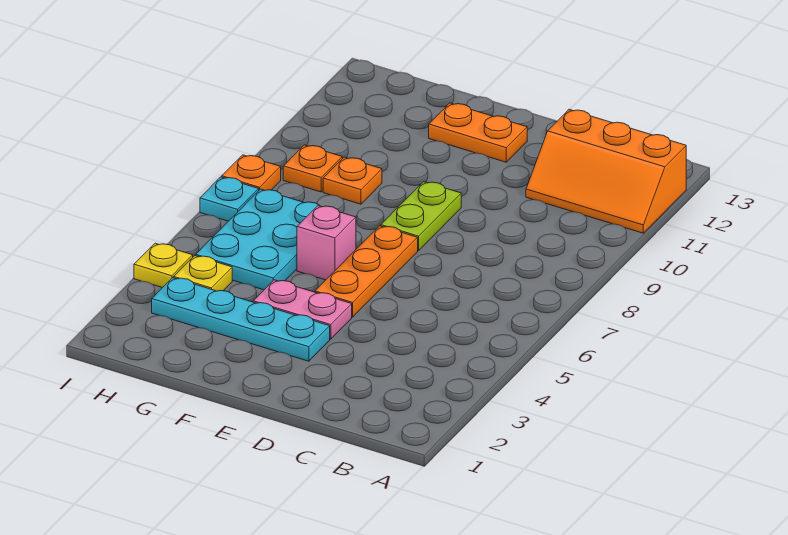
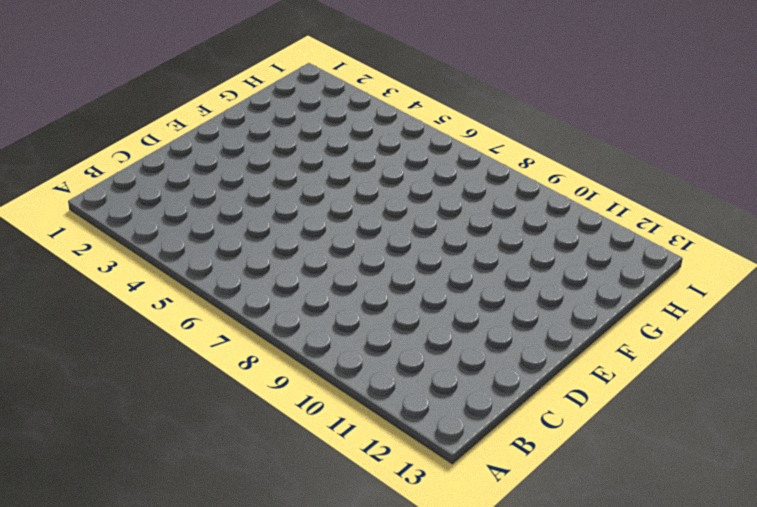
none -> orange slope A11:C12 level 1 top 12
none -> cyan plate E3:H3 level 1
none -> pink plate E4:F4 level 1

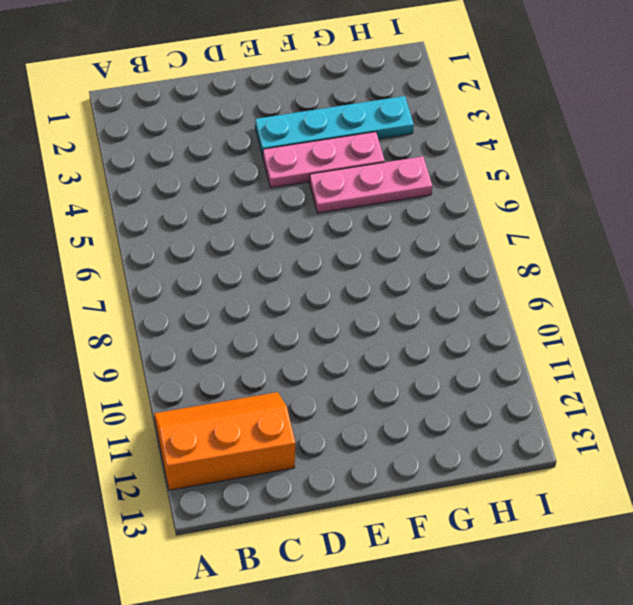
pink plate E4:G4 level 1 -> pink plate E4:F4 level 1
pink plate F5:H5 level 1 -> cyan plate G5:H7 level 1
none -> orange plate E5:E7 level 1
none -> lime plate E8:E9 level 1
none -> orange plate E12:F12 level 1

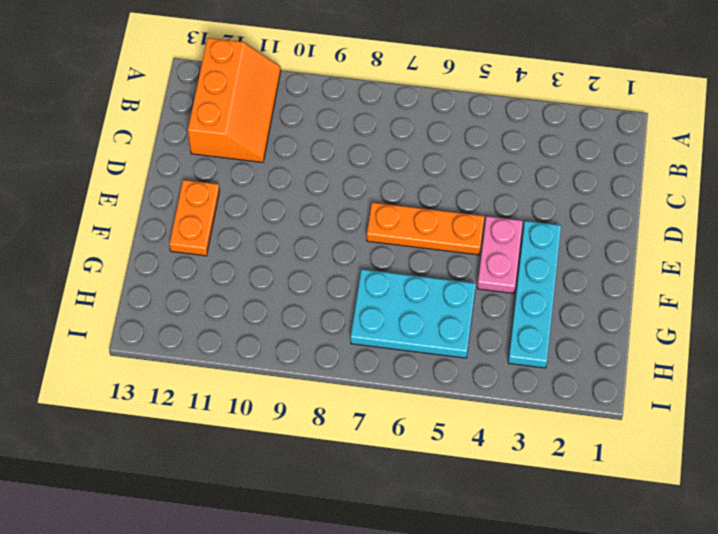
none -> lime plate E8:E9 level 1
none -> pink brick F6 level 1
none -> orange plate G9 level 1

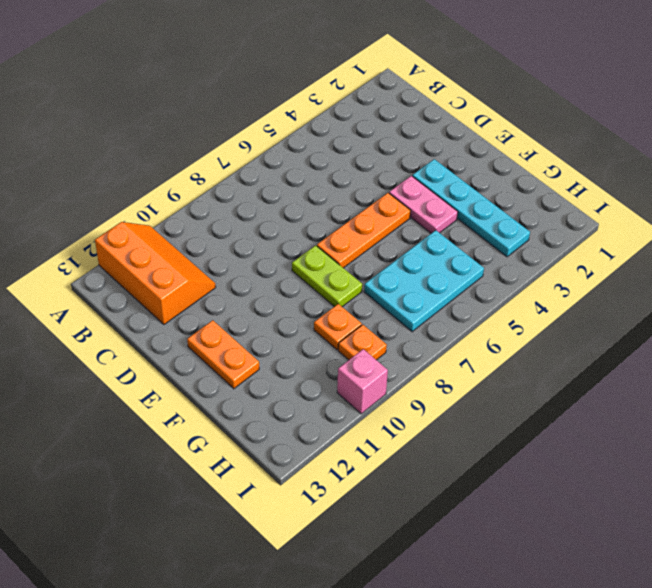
lime plate E8:F8 level 1 -> lime plate E8:E9 level 1
pink brick I10 level 1 -> pink brick F6 level 1
none -> yellow plate H4 level 1
none -> yellow plate I4 level 1
none -> cyan plate I7 level 1

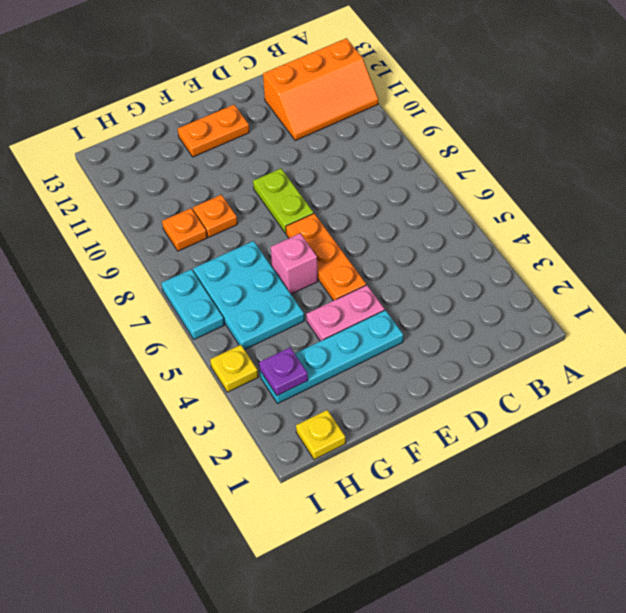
yellow plate H1 level 1 -> yellow plate H4 level 1
purple plate H3 level 2 -> none
cyan plate I6:I7 level 1 -> cyan plate I7 level 1
none -> orange plate I8 level 1

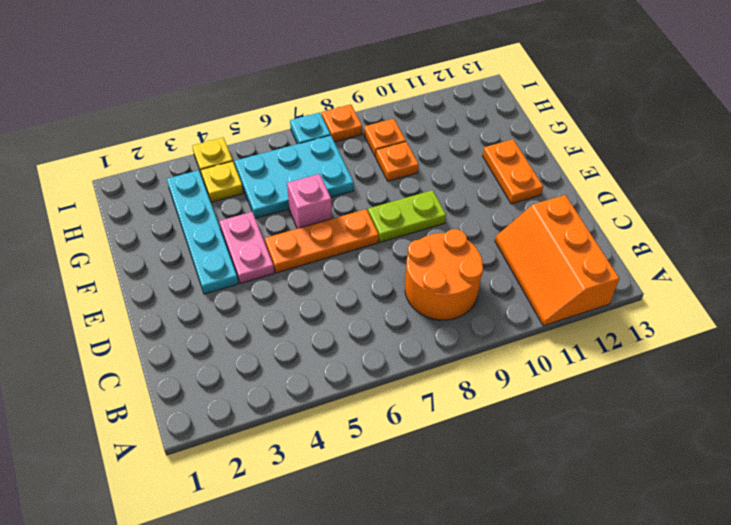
orange round brick B8:C9 level 1 -> none

